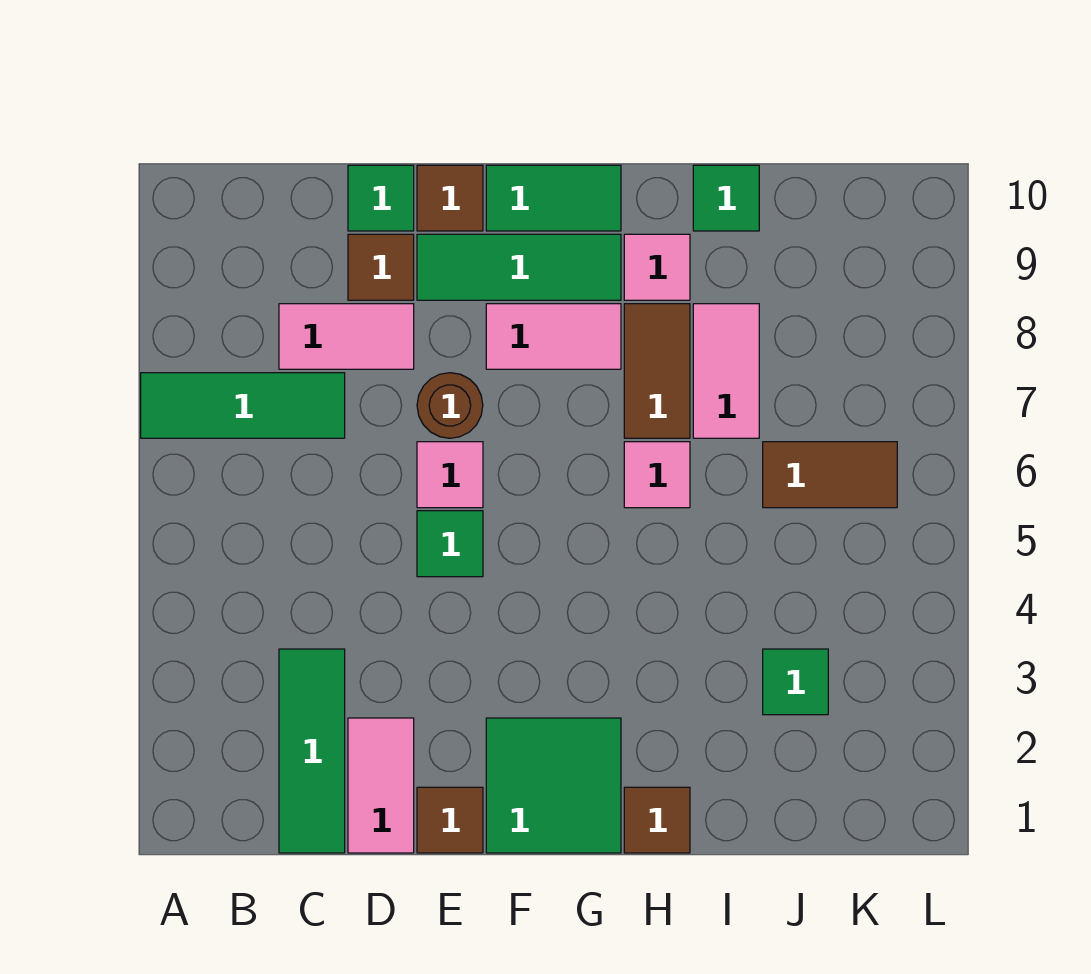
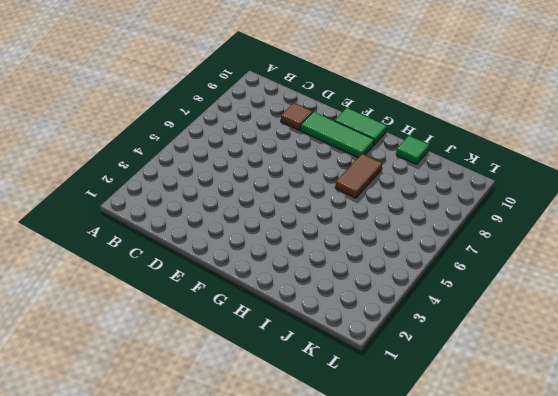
none -> green tile A7:C7 level 1
none -> green tile C1:C3 level 1
none -> pink tile C8:D8 level 1

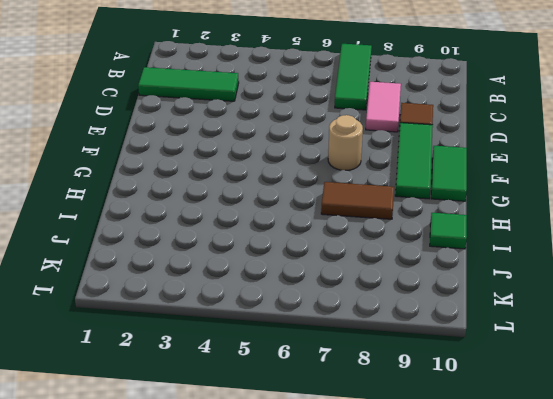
tan round brick F7 level 1 -> none
none -> pink tile D1:D2 level 1
none -> green tile D10 level 1
none -> brown tile E1 level 1

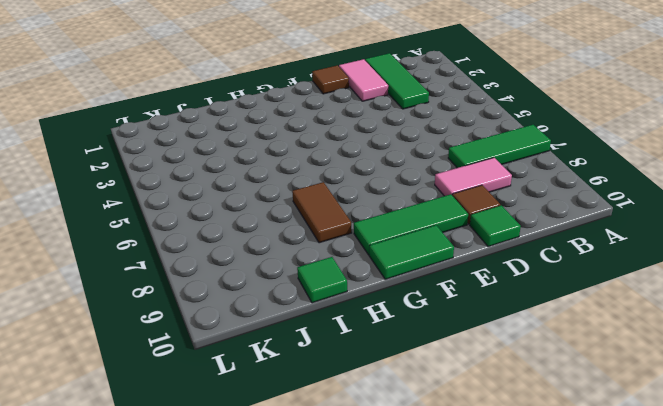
none -> green tile E5 level 1
none -> pink tile E6 level 1
none -> brown round brick E7 level 1

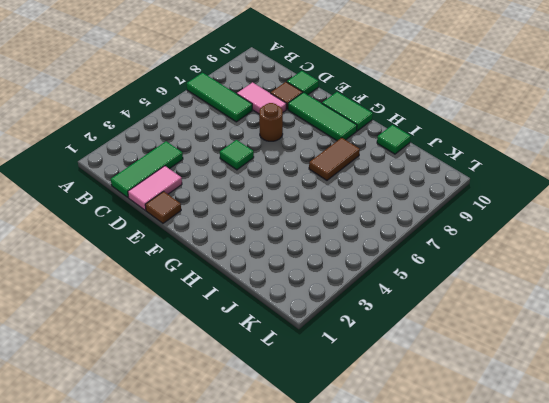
none -> pink tile E6 level 1
none -> brown tile E10 level 1
none -> green tile F1:G2 level 1

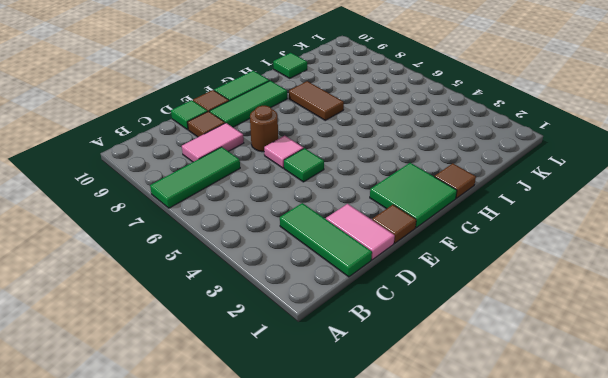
none -> pink tile F8:G8 level 1
none -> pink tile H6 level 1
none -> pink tile H9 level 1

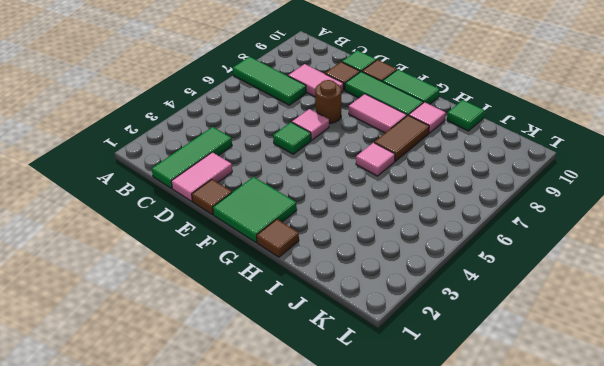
none -> pink tile I7:I8 level 1
none -> green tile J3 level 1
none -> brown tile J6:K6 level 1

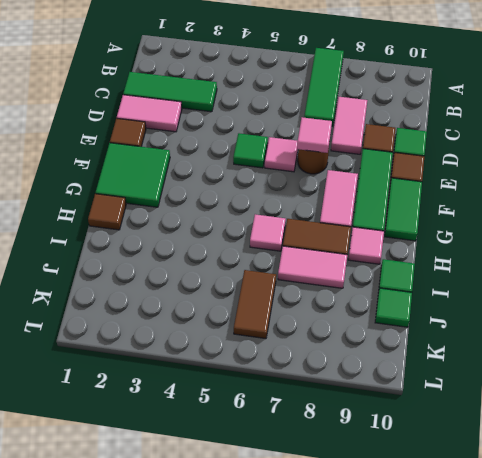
pink tile E7 level 2 -> none
green tile J10 level 1 -> green tile J3 level 1

